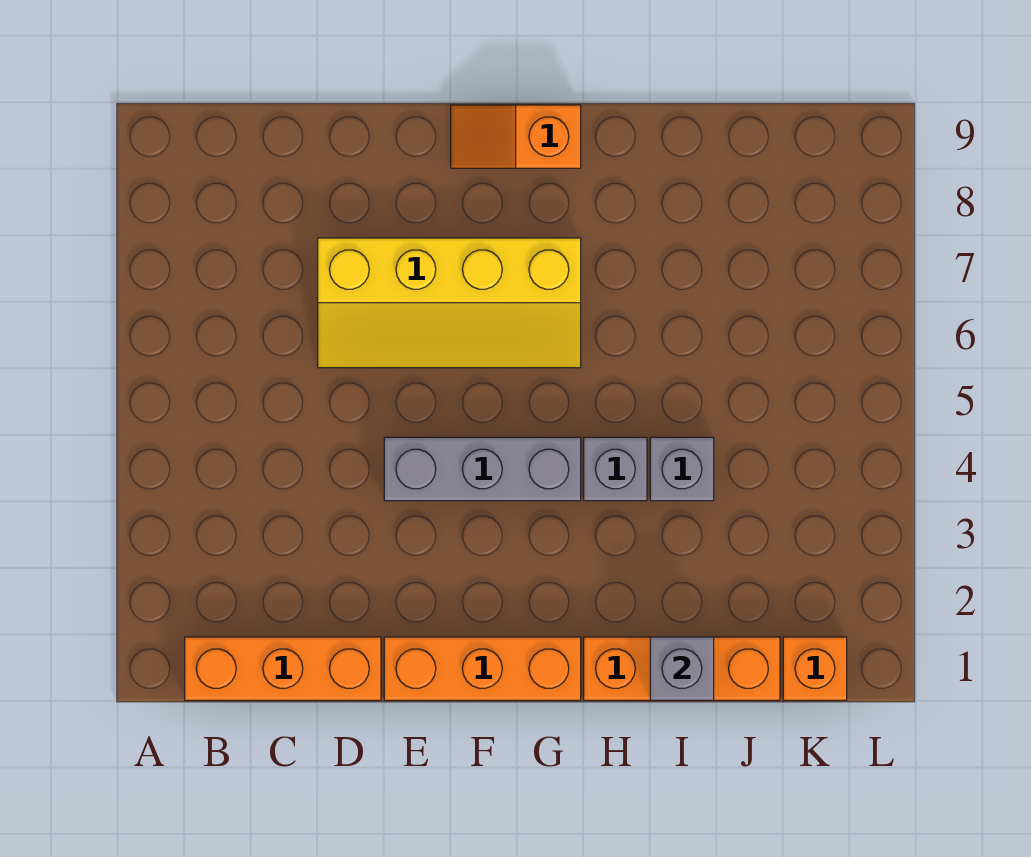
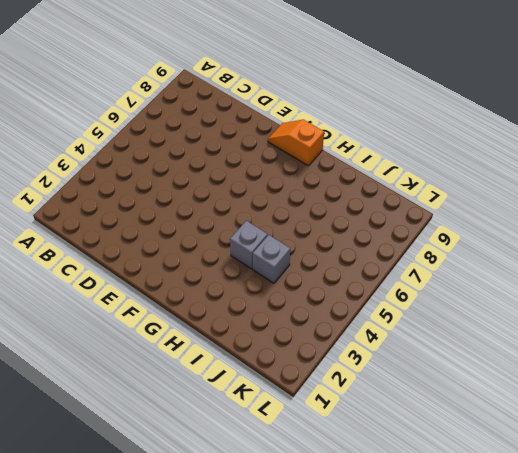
none -> orange brick B1:D1 level 1
none -> yellow slope D6:G7 level 1 top 7

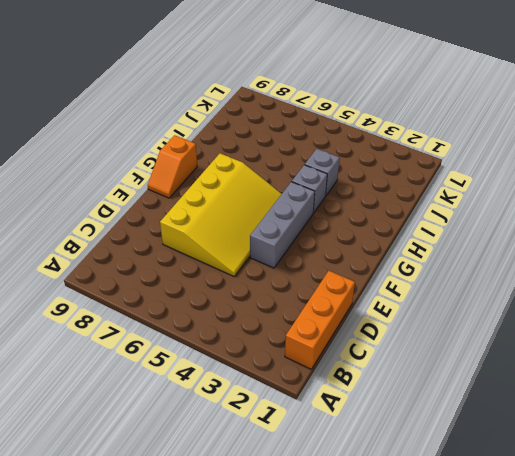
yellow slope D5:G7 level 1 top 7 -> yellow slope D6:G7 level 1 top 7
none -> orange brick E1:G1 level 1
none -> orange brick H1:J1 level 1

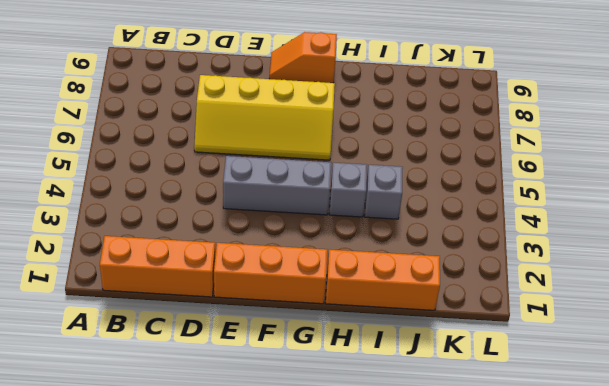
none -> orange brick K1 level 1
none -> grey brick I1 level 2

